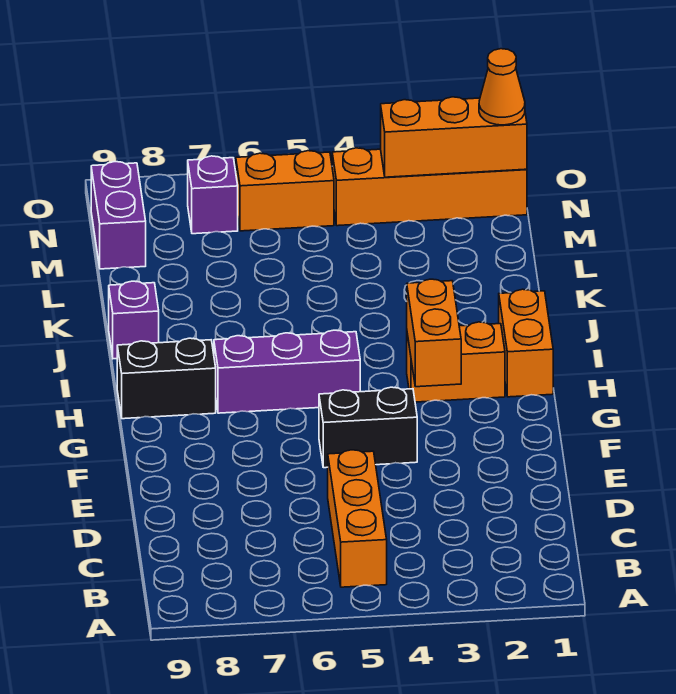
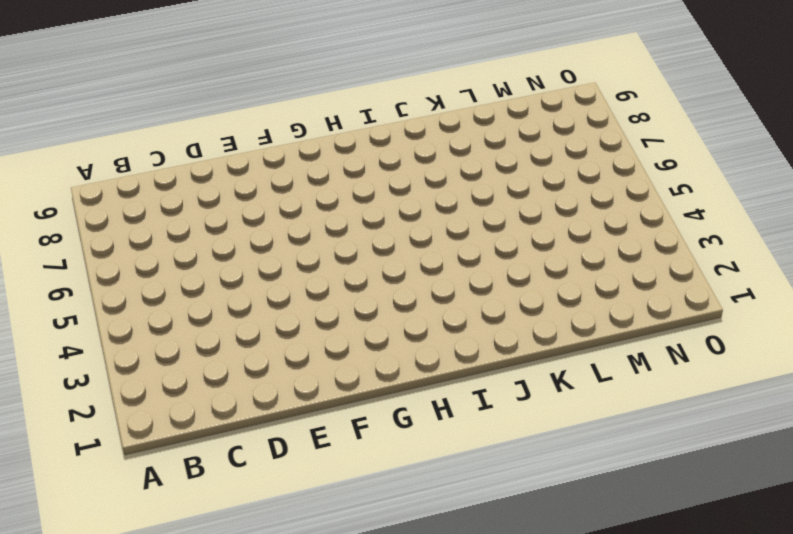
none -> orange brick B5:D5 level 1
none -> black brick F4:F5 level 1
none -> orange brick H1:I1 level 1

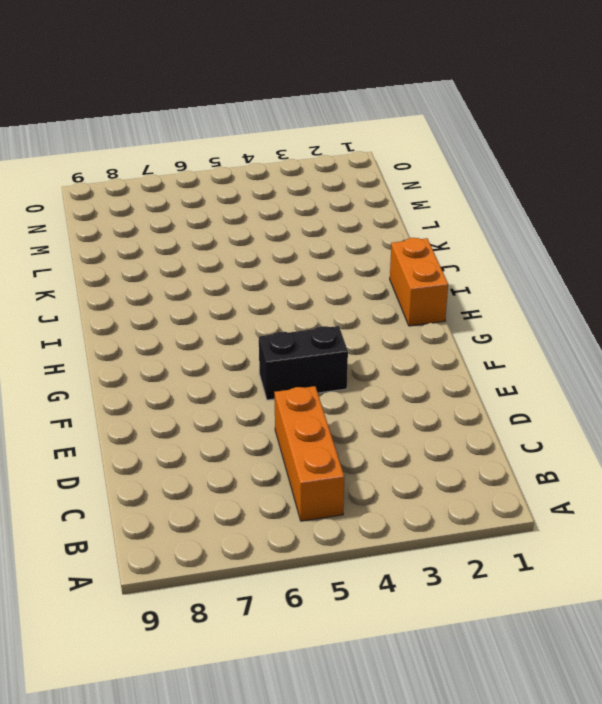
none -> orange brick H2:H3 level 1
none -> purple brick H5:H7 level 1
none -> black brick H8:H9 level 1

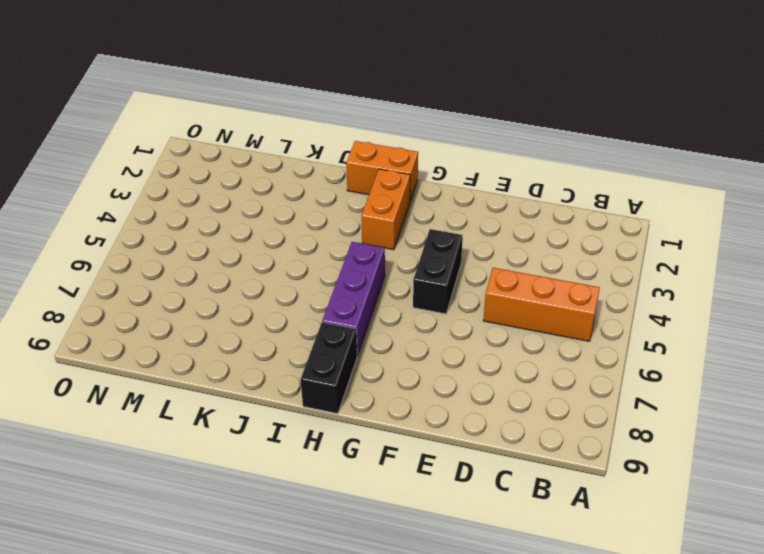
none -> purple brick J9 level 1
none -> purple brick M9:N9 level 1
none -> orange brick N1:N4 level 1

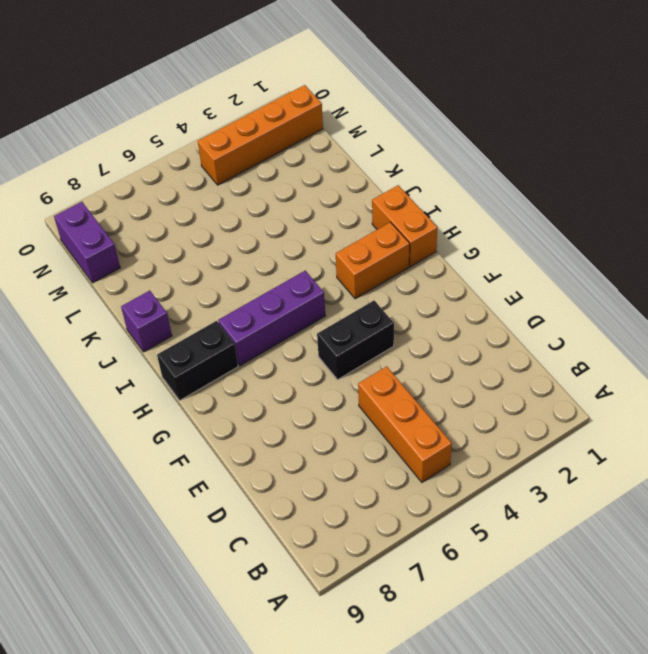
none -> orange brick N5:N6 level 1
none -> purple brick N7 level 1
none -> orange brick G3:H3 level 2

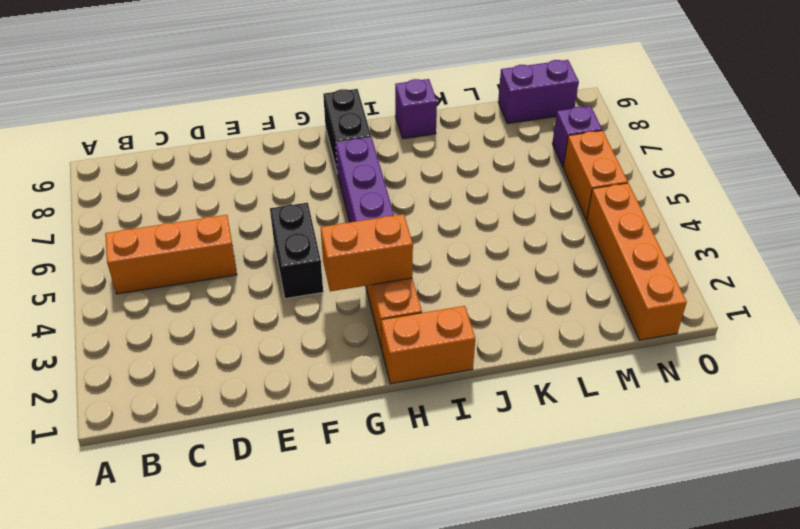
none -> orange brick N1:N3 level 2
none -> orange cone N1 level 3

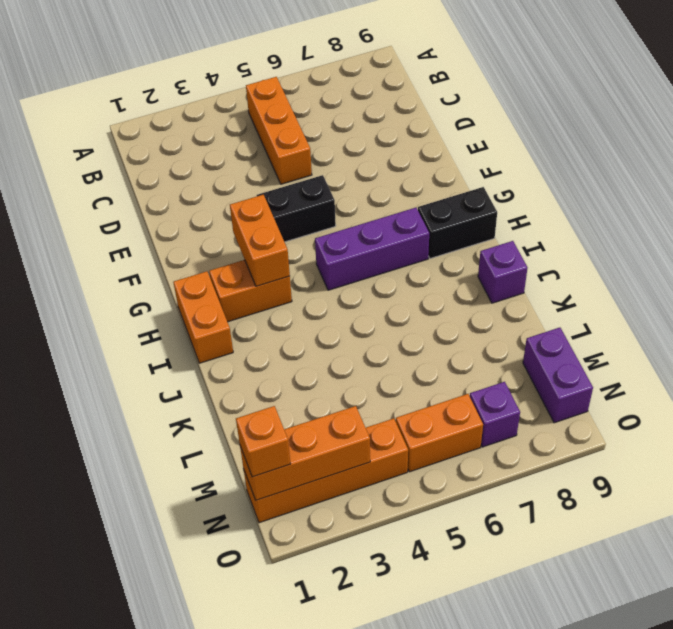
orange brick N1 level 3 -> orange cone N1 level 3

